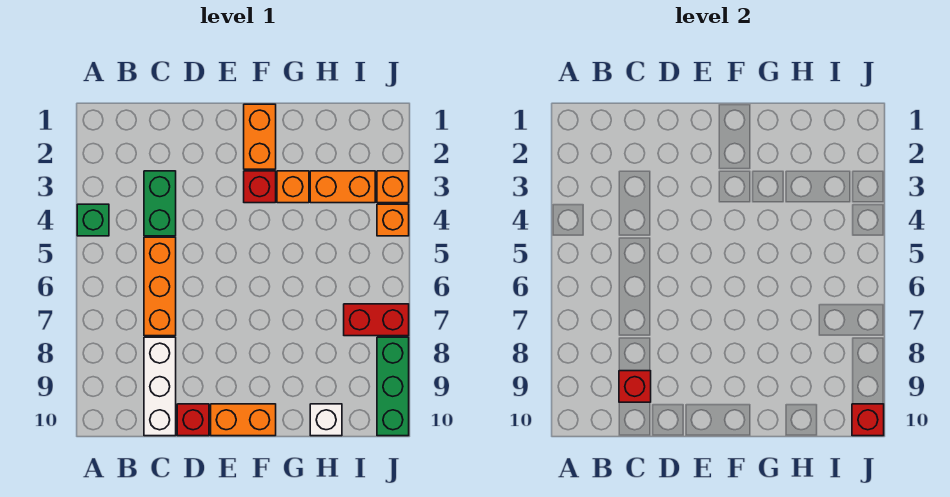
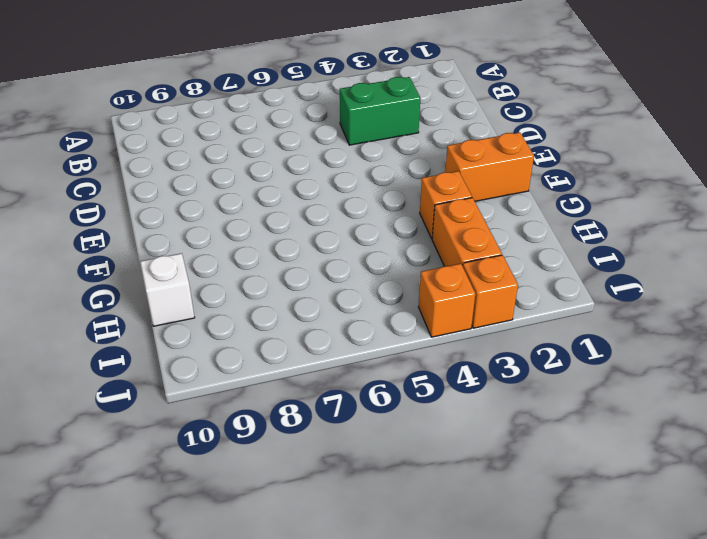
none -> green brick A4 level 1
none -> orange brick C5:C7 level 1
none -> white brick C8:C10 level 1

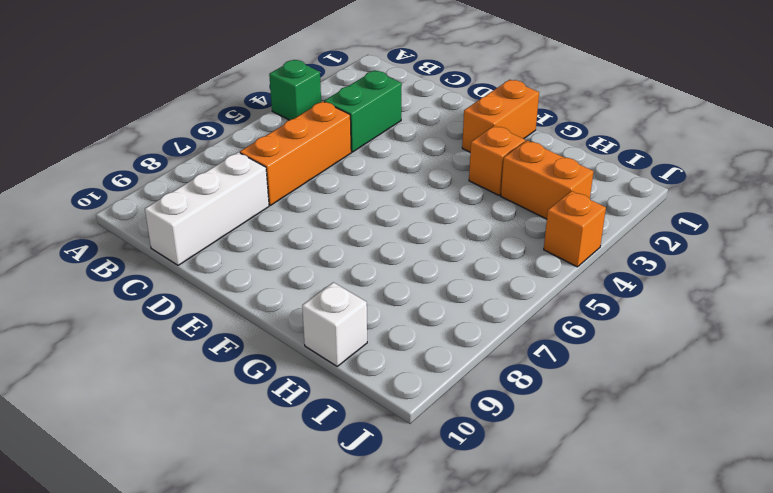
none -> red brick D10 level 1
none -> orange brick E10:F10 level 1
none -> red brick F3 level 1

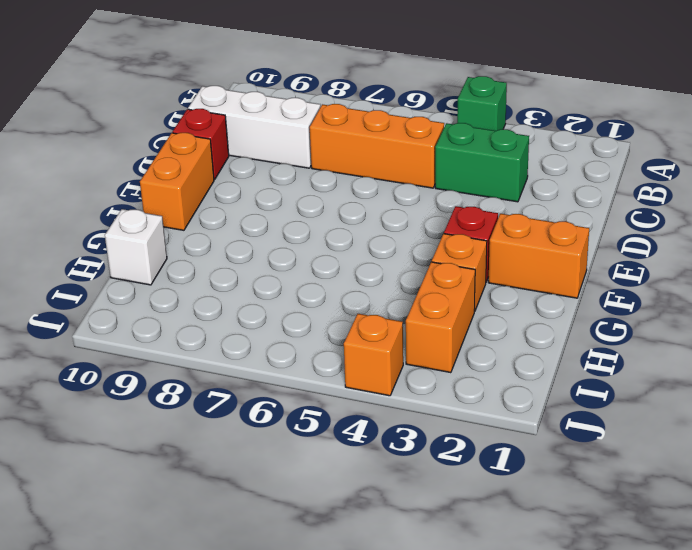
none -> red brick I7:J7 level 1
none -> orange brick J3 level 1
none -> green brick J8:J10 level 1

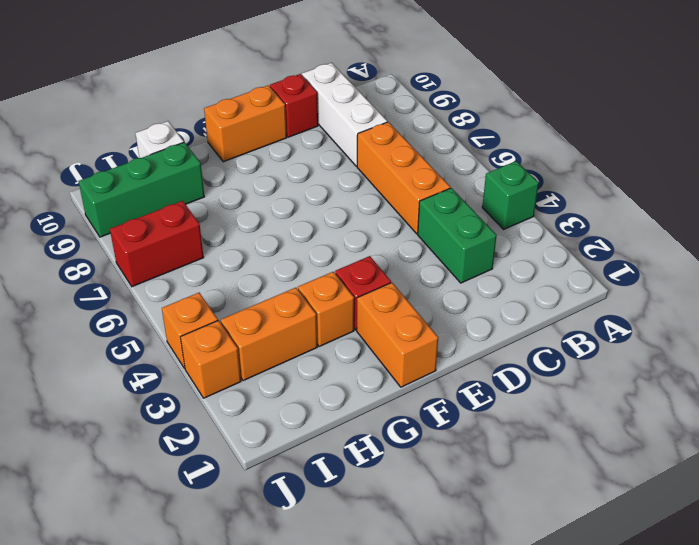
green brick H9:J9 level 1 -> green brick J8:J10 level 1
none -> red brick C9 level 2
none -> red brick J10 level 2

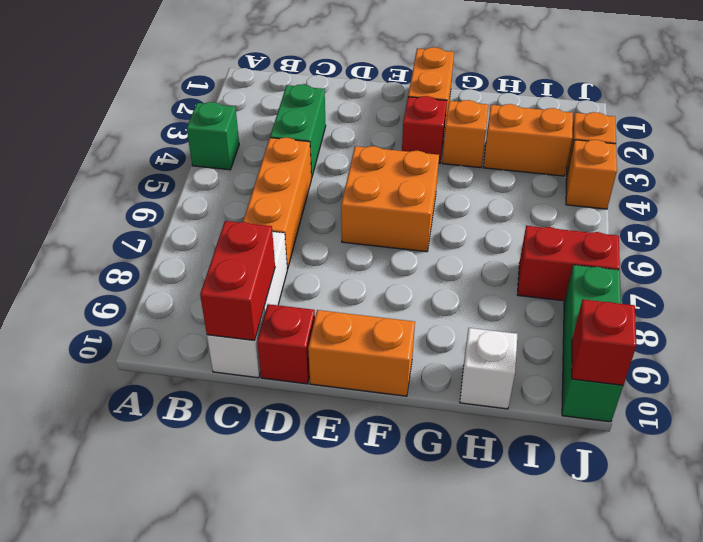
red brick C9:C10 level 2 -> red brick C9 level 2
orange brick E5:F6 level 1 -> none

